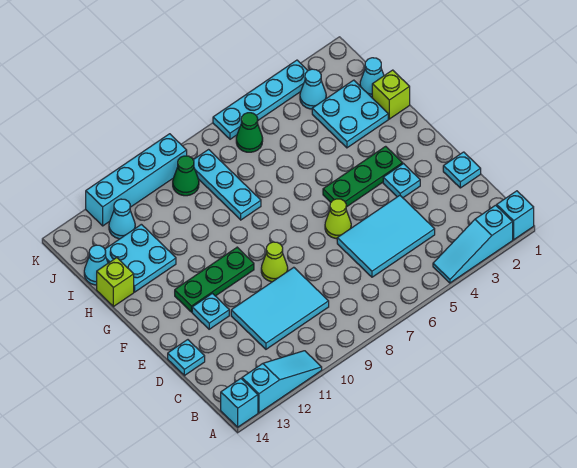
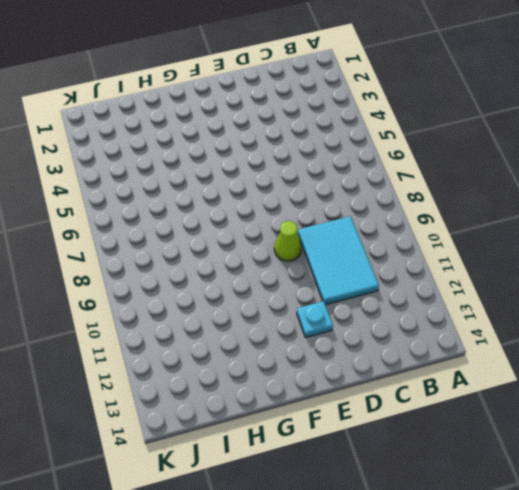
none -> cyan brick A1 level 1
none -> cyan slope A2:A4 level 1 top 2
none -> cyan slope A11:A13 level 1 top 13

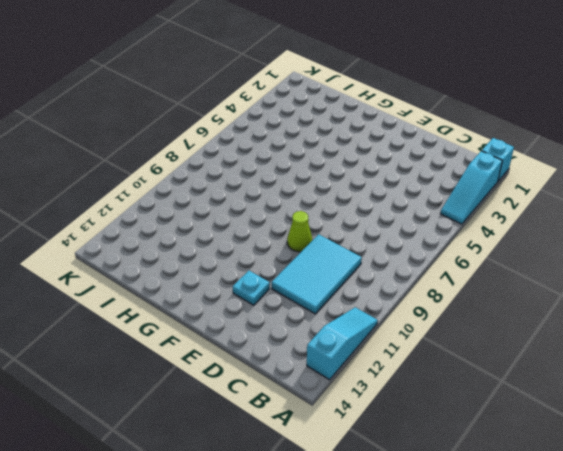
none -> cyan brick A14 level 1
none -> cyan tile C4:D6 level 1
none -> cyan plate D1 level 1

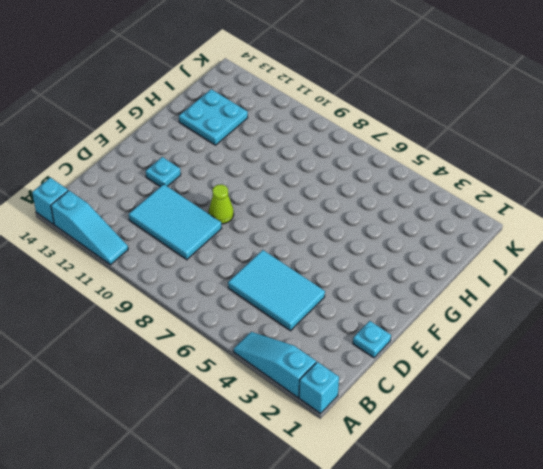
none -> cyan plate D14 level 1
none -> cyan plate E3 level 1
none -> lime cone E6 level 1

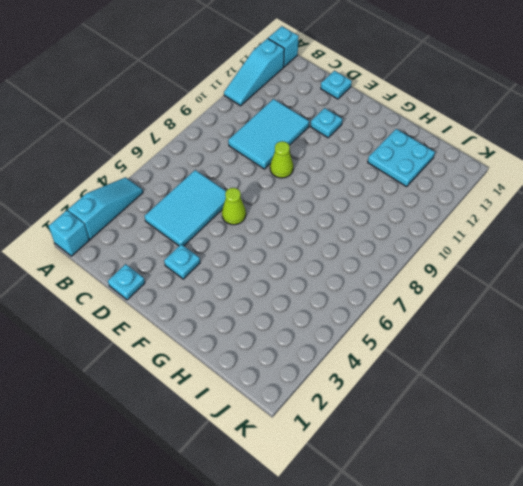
none -> green plate F3:F5 level 1
none -> green plate F10:F12 level 1
none -> lime brick H1 level 1

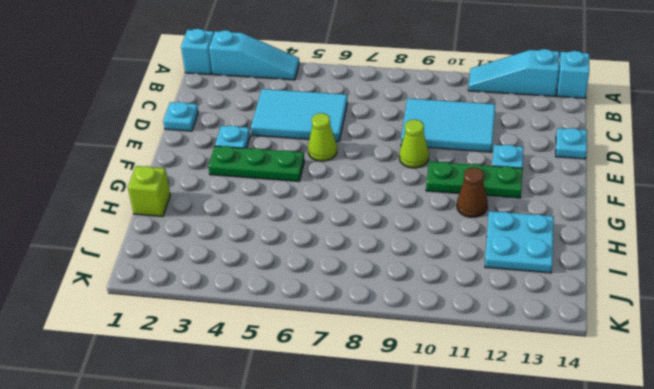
brown cone G11 level 1 -> none
none -> cyan plate H2:I3 level 1
none -> cyan plate H8:J8 level 1
none -> lime brick H14 level 1

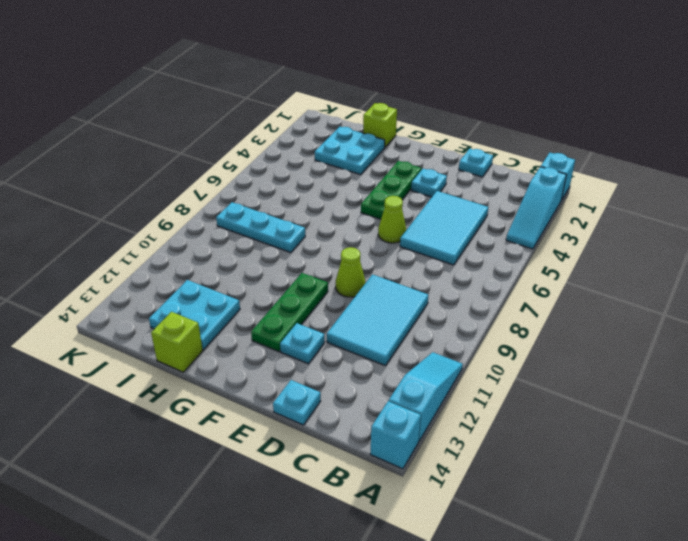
none -> cyan cone I1 level 1
none -> cyan cone I14 level 1
none -> cyan cone J3 level 1

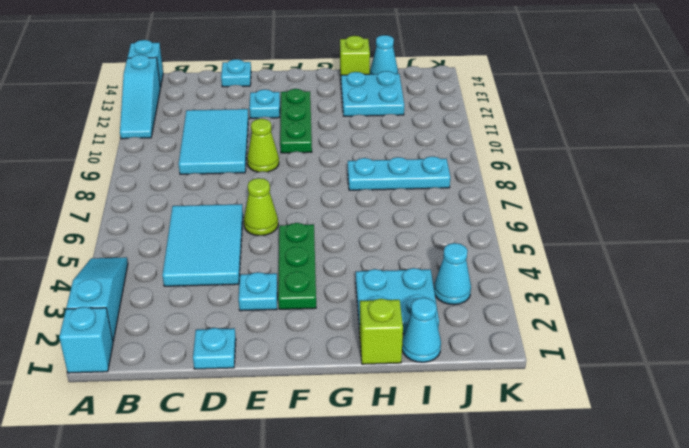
none -> green cone J6 level 1
none -> green cone J9 level 1
none -> cyan cone J12 level 1

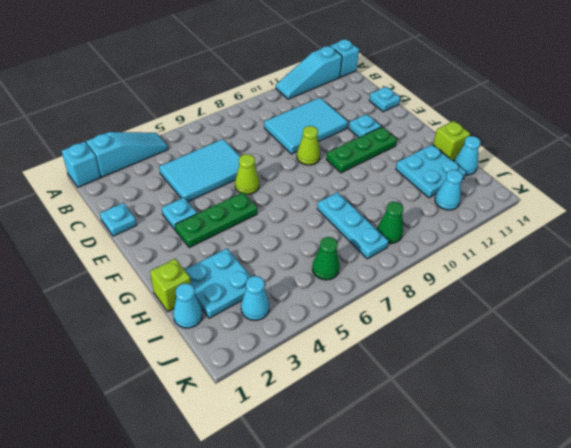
none -> cyan plate K3:K6 level 1
none -> cyan brick K9:K12 level 1

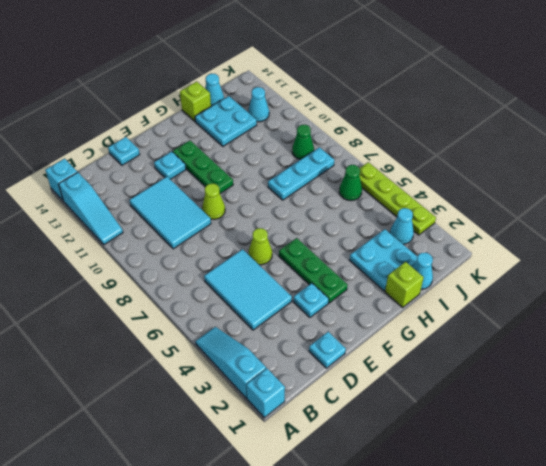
lime plate K3:K6 level 1 -> cyan plate K3:K6 level 1
none -> cyan brick K9:K12 level 1

